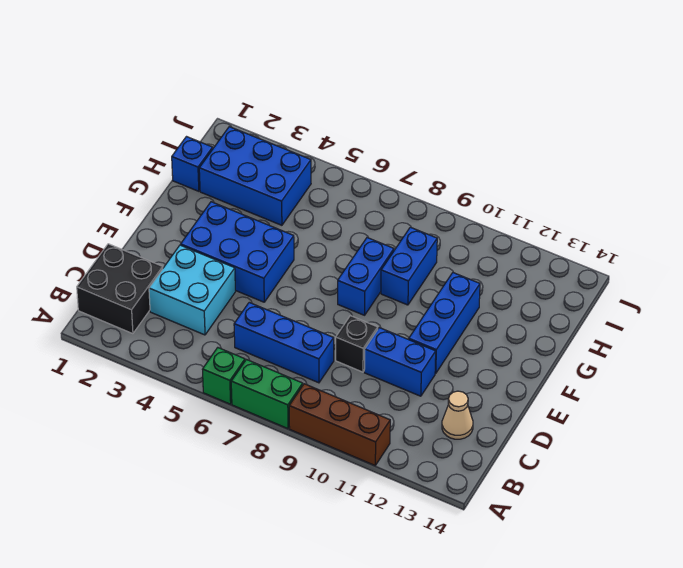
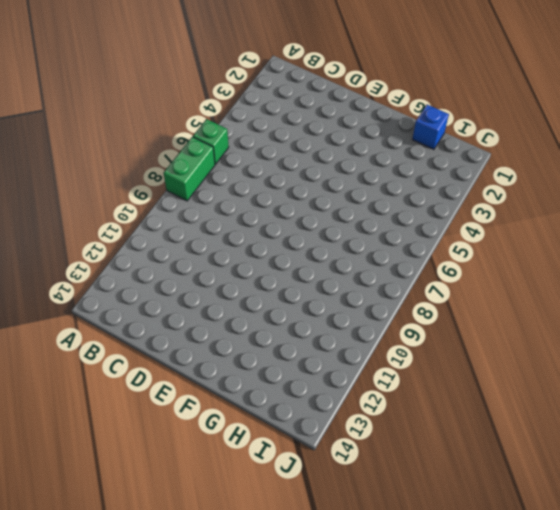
none -> brown brick A9:A11 level 1
none -> black brick B1:C2 level 1
none -> cyan brick C3:D4 level 1

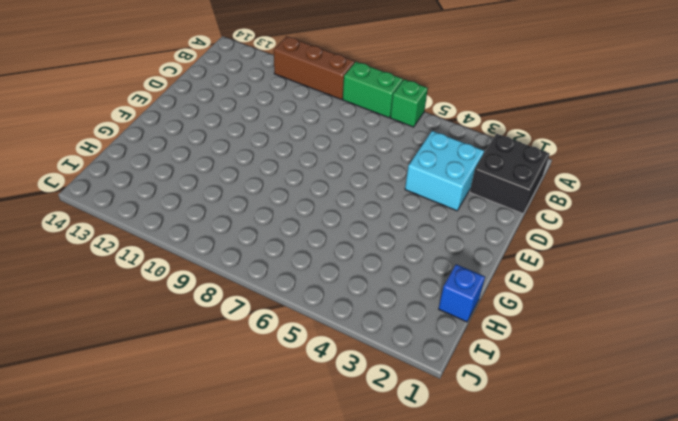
none -> blue brick C6:C8 level 1
none -> tan cone C13 level 1
none -> black brick D9 level 1

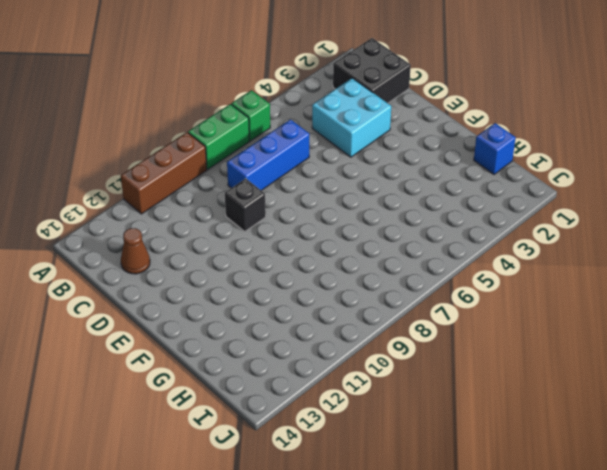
brown cone C13 level 1 -> tan cone C13 level 1
none -> blue brick D10:D11 level 1
none -> blue brick E3:F5 level 1
none -> blue brick E11:G11 level 1

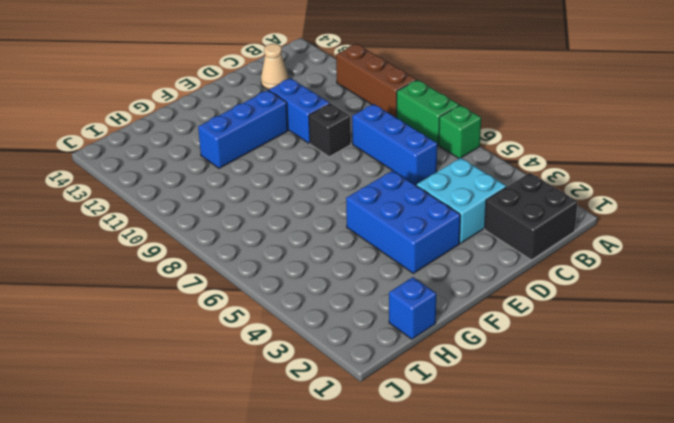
none -> blue brick F8:G8 level 1
none -> blue brick G9:H9 level 1
none -> blue brick H2:I4 level 1

